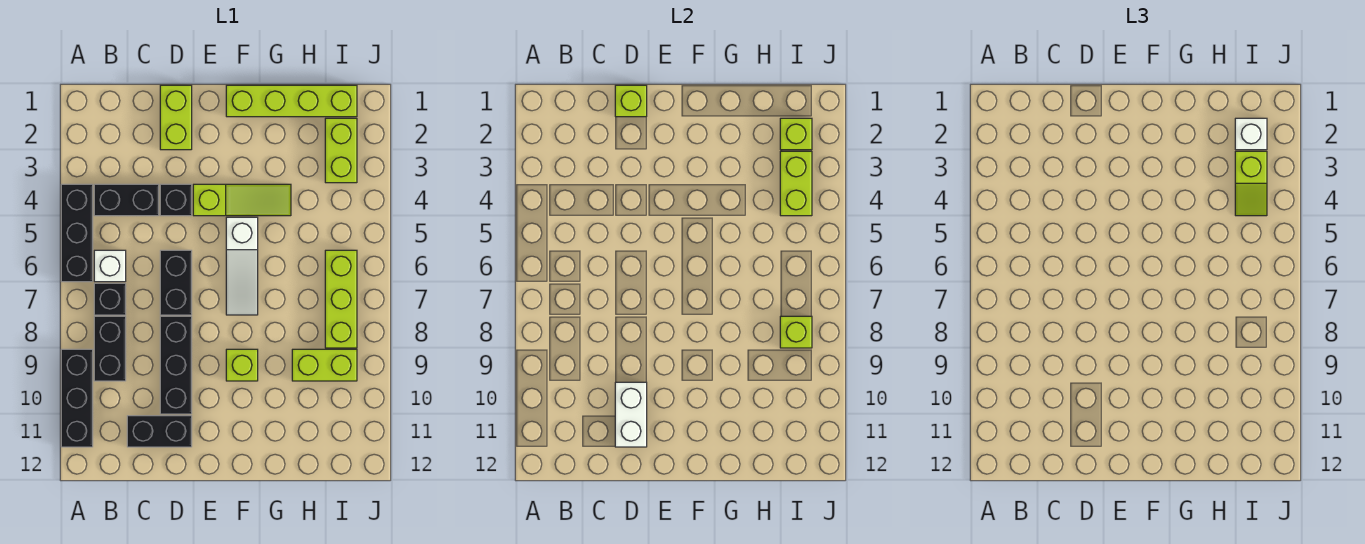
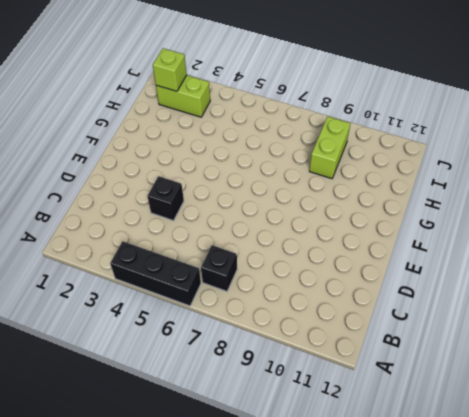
none -> black brick A9:A11 level 1
none -> black brick B4:C4 level 1
none -> white brick B6 level 1

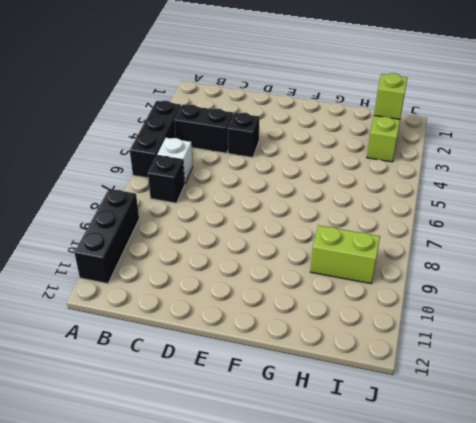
none -> black brick B8:B9 level 1
none -> black brick C11:D11 level 1
none -> lime brick D1:D2 level 1

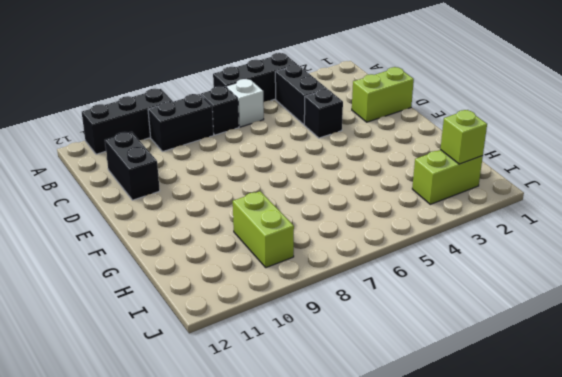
none -> black brick D6:D7 level 1
none -> black brick D8:D10 level 1
none -> lime slope E4:G4 level 1 top E

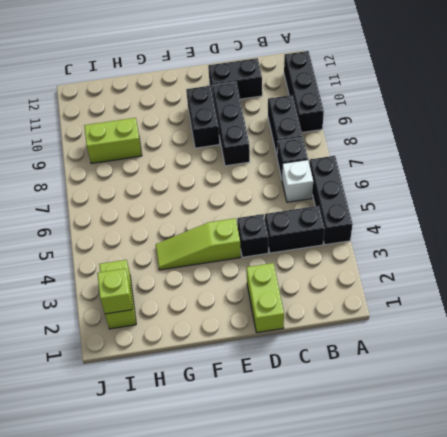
black brick E9:E10 level 1 -> black brick D6:D7 level 1
none -> lime brick F1:I1 level 1
none -> white slope F5:F7 level 1 top 5
none -> lime brick F9 level 1

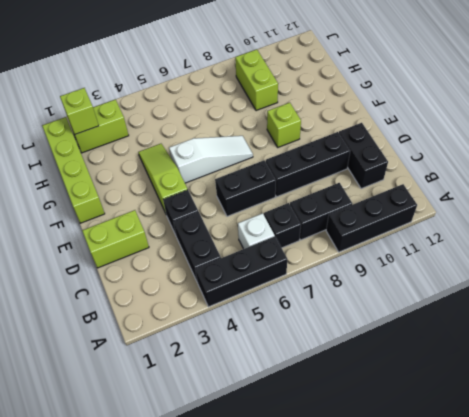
none -> lime brick I6:I8 level 1
none -> lime brick D1 level 2
none -> white brick D10:D11 level 2

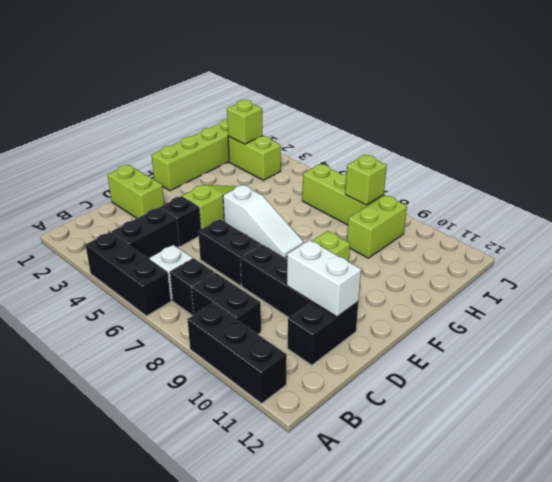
none -> lime brick D1 level 2
none -> lime brick I3:I4 level 2
none -> white brick I2 level 3

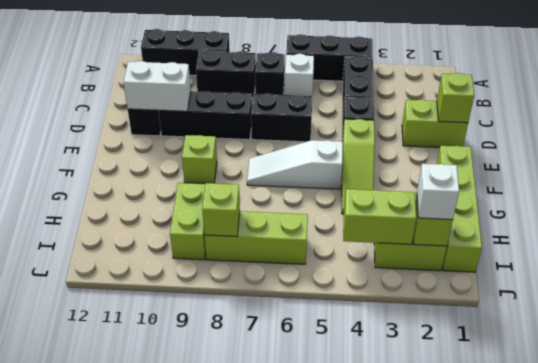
none -> lime slope I3:I4 level 3 top 3

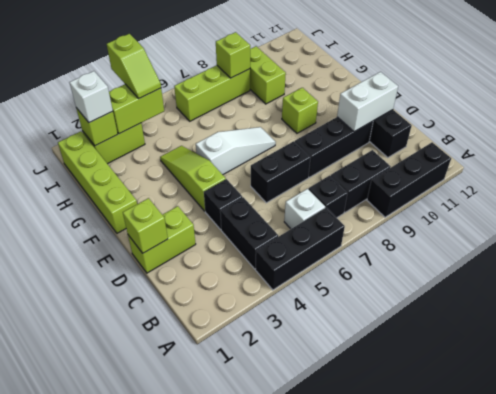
lime slope I4:J4 level 3 top J -> lime slope I3:I4 level 3 top 3

